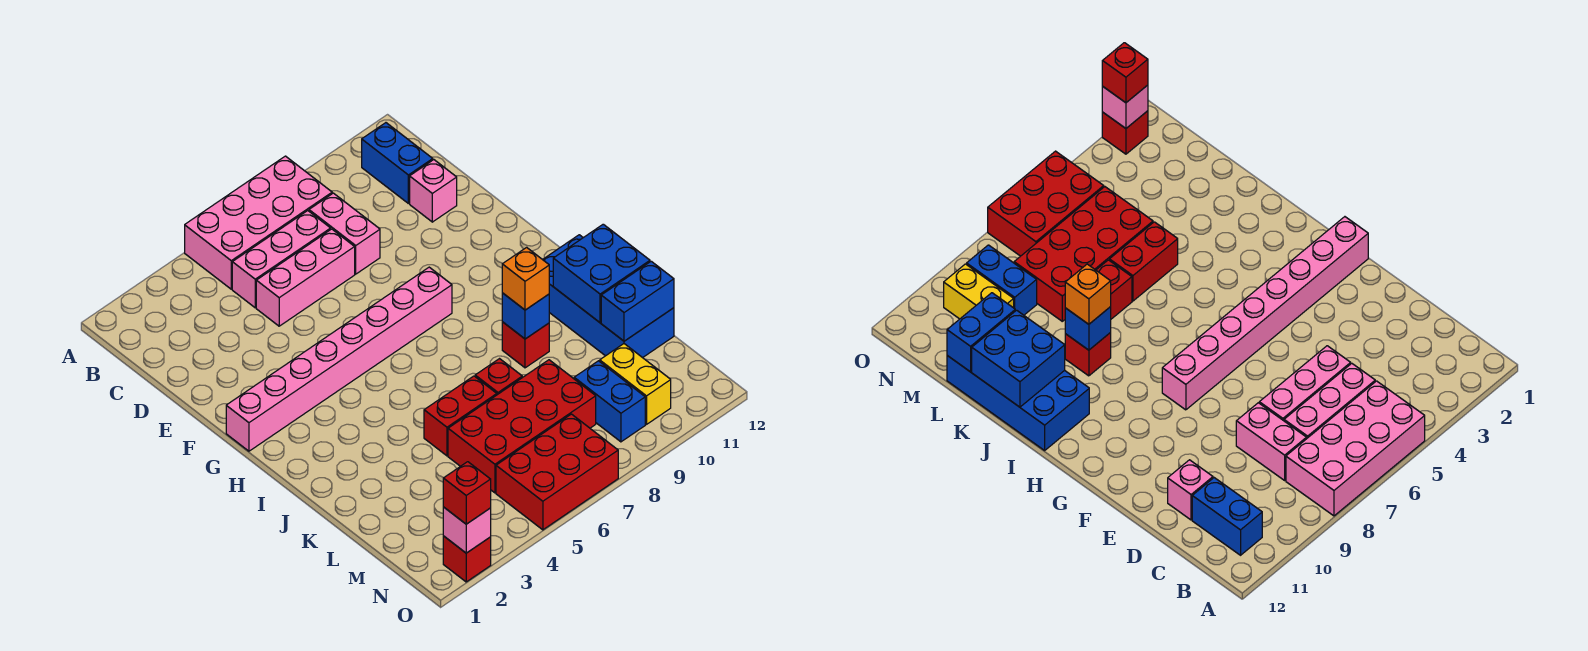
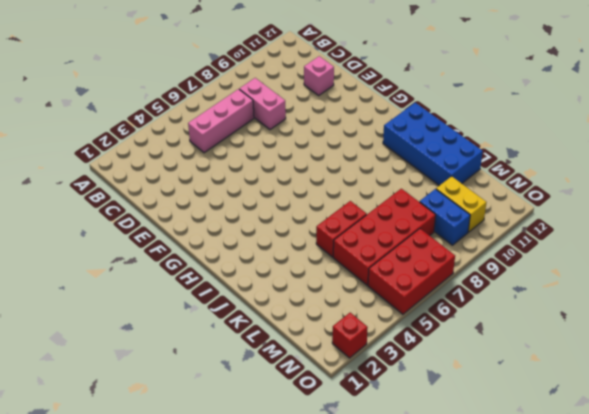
none -> pink brick A5:B8 level 1
none -> blue brick B11:C11 level 1
none -> pink brick D5:D7 level 1

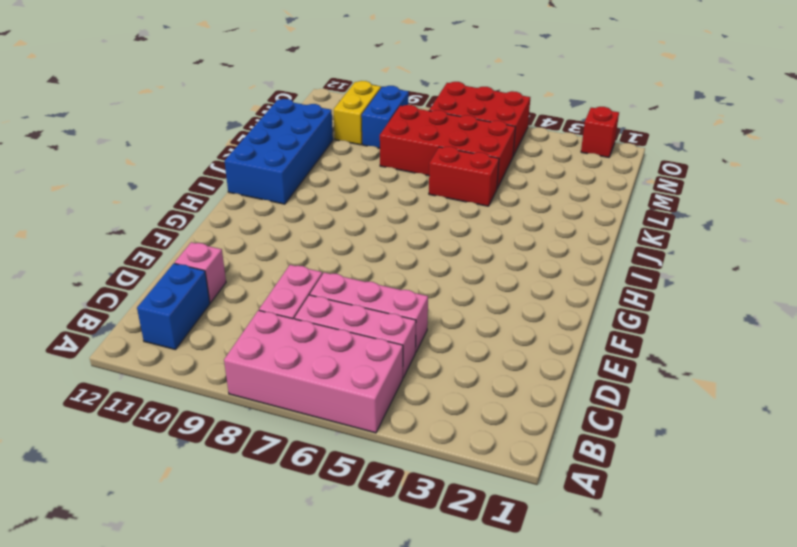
none -> pink brick G1:G8 level 1
none -> red brick J9 level 1
none -> red brick K7 level 1

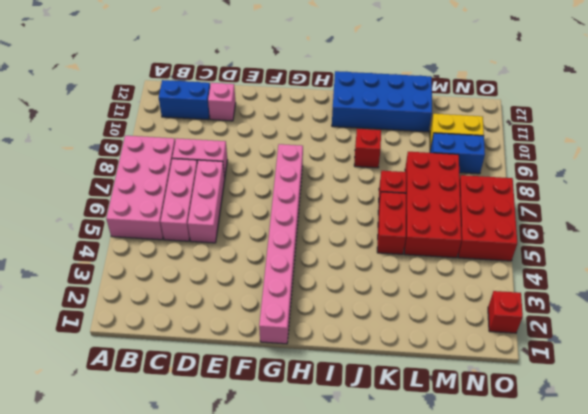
none -> blue brick J9 level 2
none -> blue brick J11:K12 level 2
none -> blue brick L11:L12 level 2

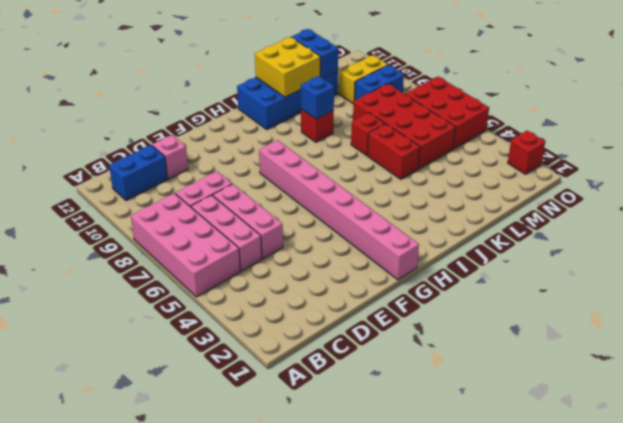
yellow brick J11:K12 level 2 -> blue brick J11:K12 level 2
none -> pink brick O2 level 2
none -> orange brick J9 level 3
none -> red brick O2 level 3

